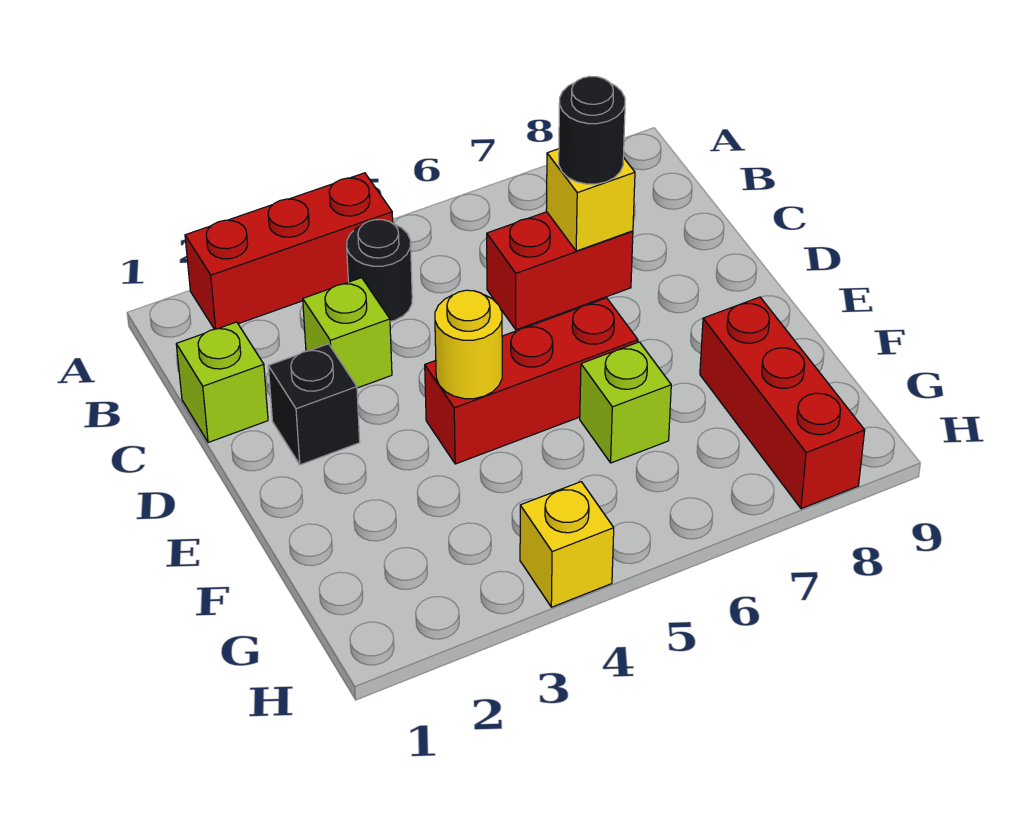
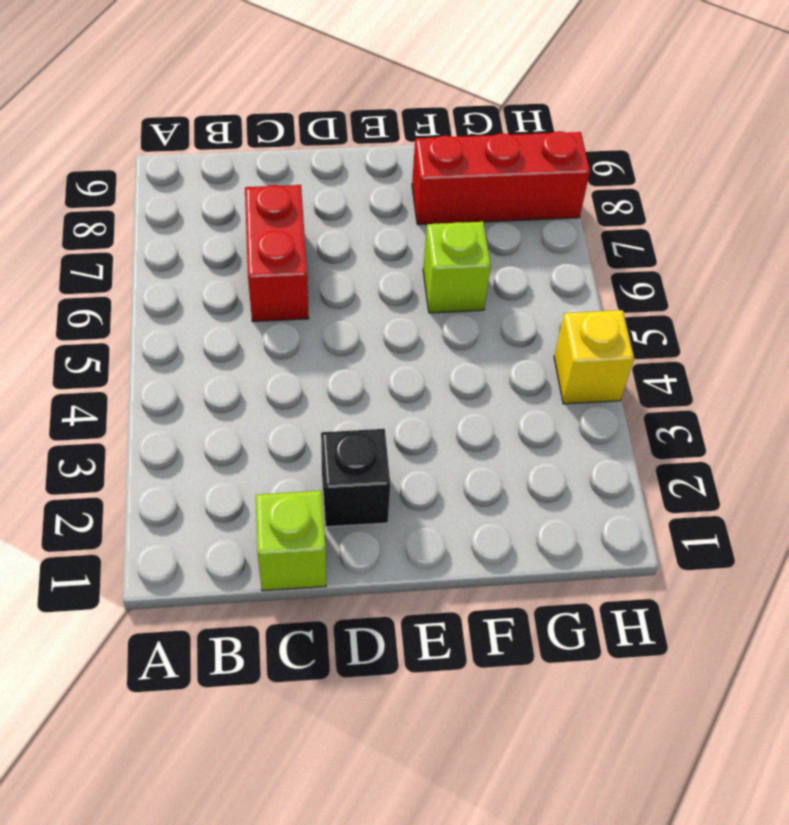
none -> red brick A2:A4 level 1
none -> black round brick B4 level 1
none -> lime brick C3 level 1

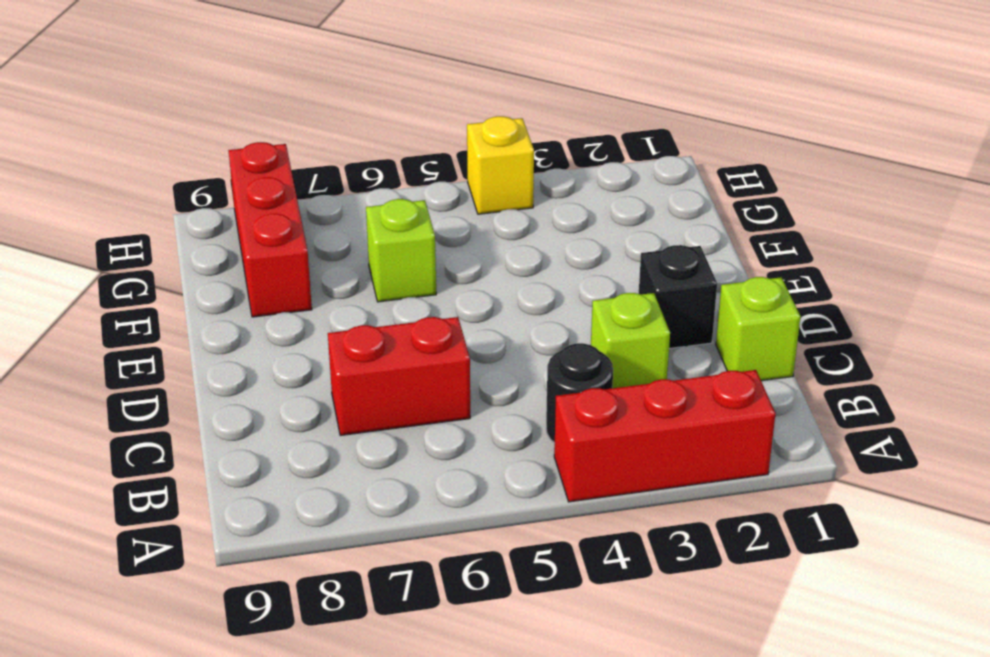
none -> red brick E4:E6 level 1
none -> yellow brick C7 level 2
none -> yellow round brick E4 level 2

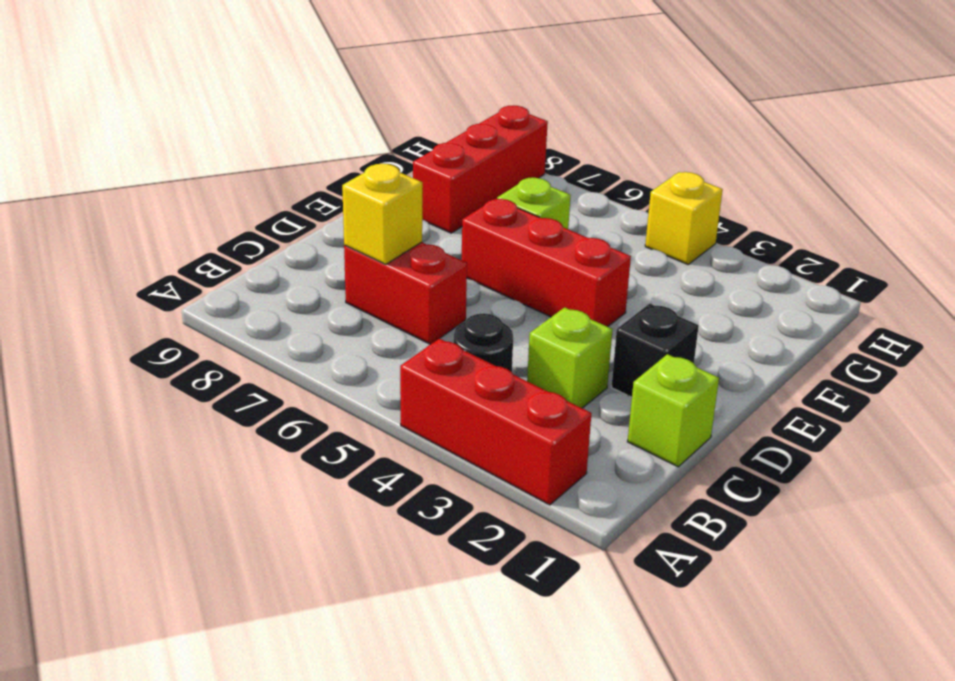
none -> yellow round brick E4 level 2
none -> black round brick C7 level 3

